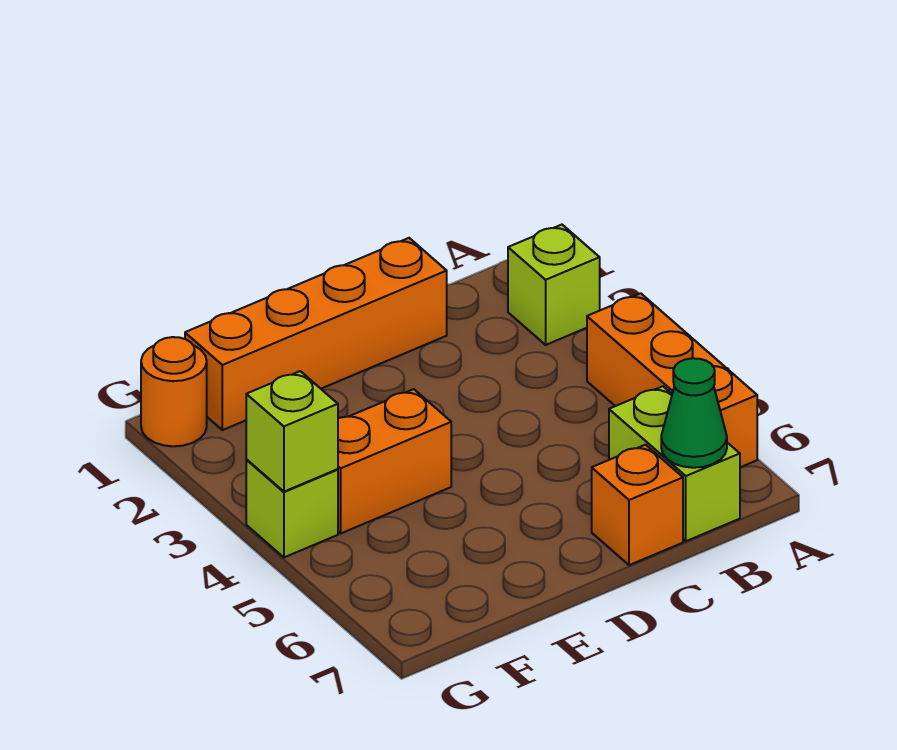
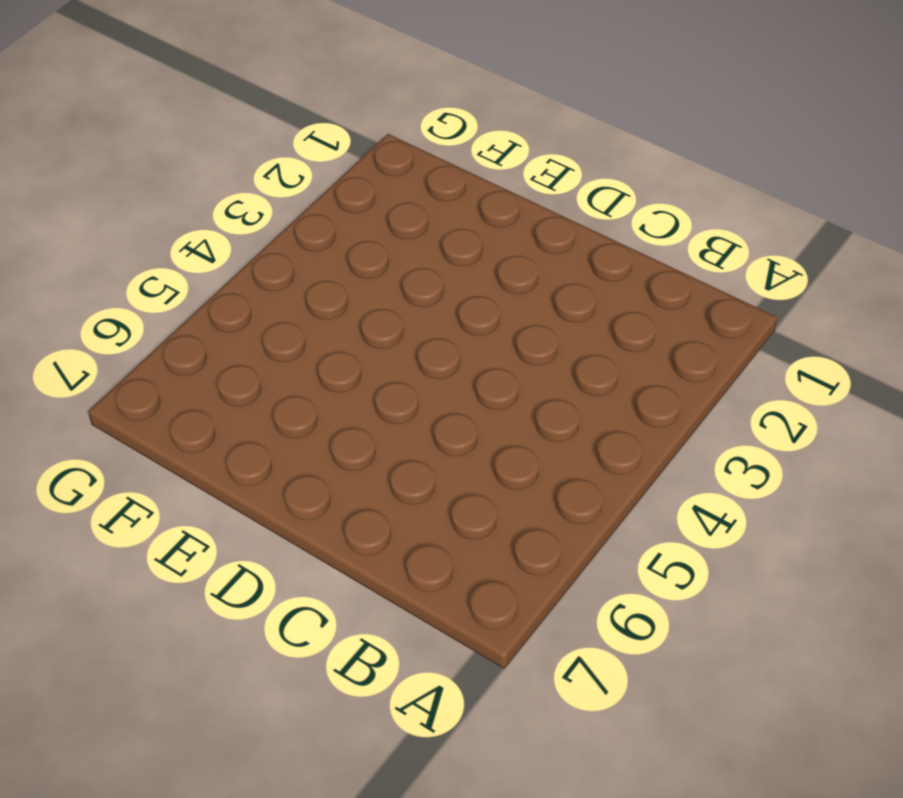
none -> lime brick A2 level 1
none -> orange brick A4:A6 level 1

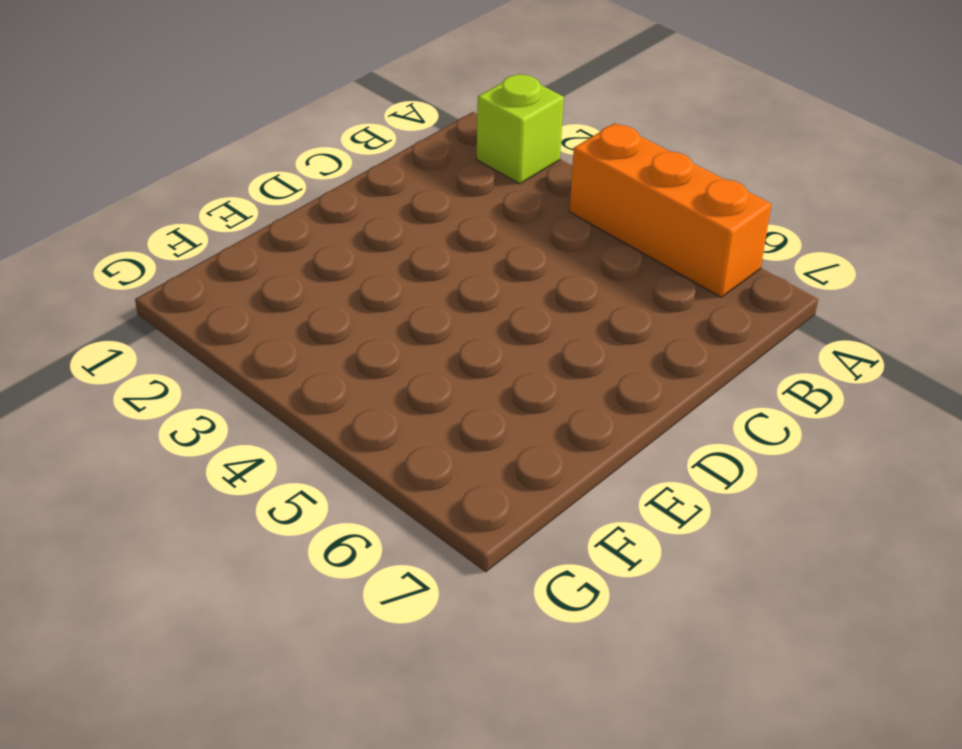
none -> lime brick B6:B7 level 1
none -> orange brick C1:F1 level 1

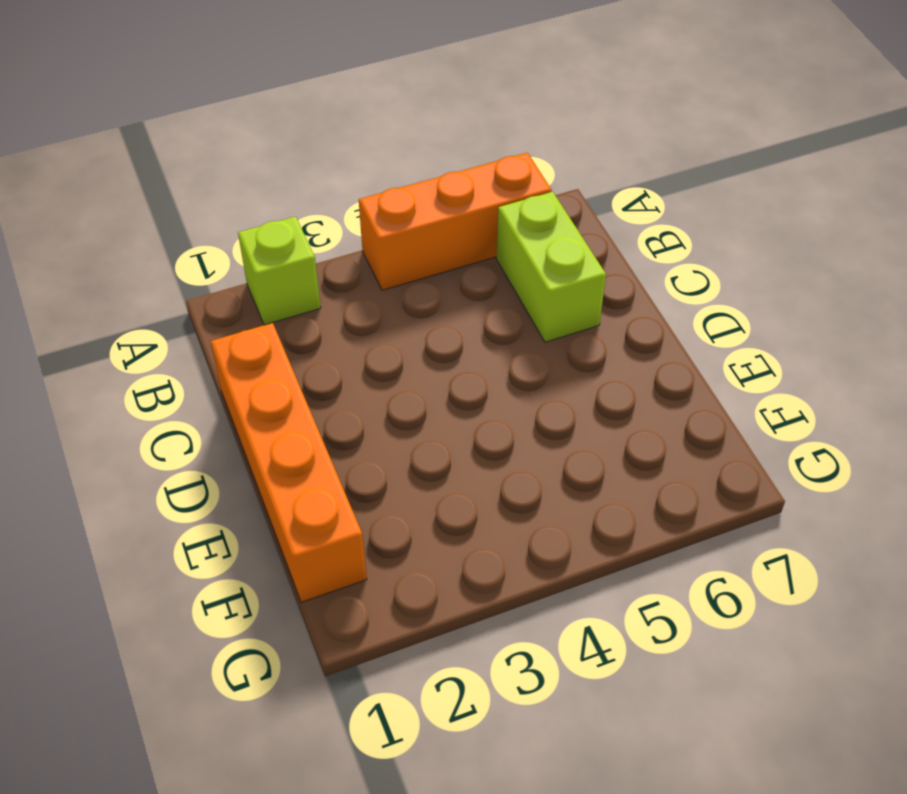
lime brick B6:C6 level 1 -> lime brick B6:B7 level 1
none -> orange brick C7 level 1
none -> orange brick E4:F4 level 1

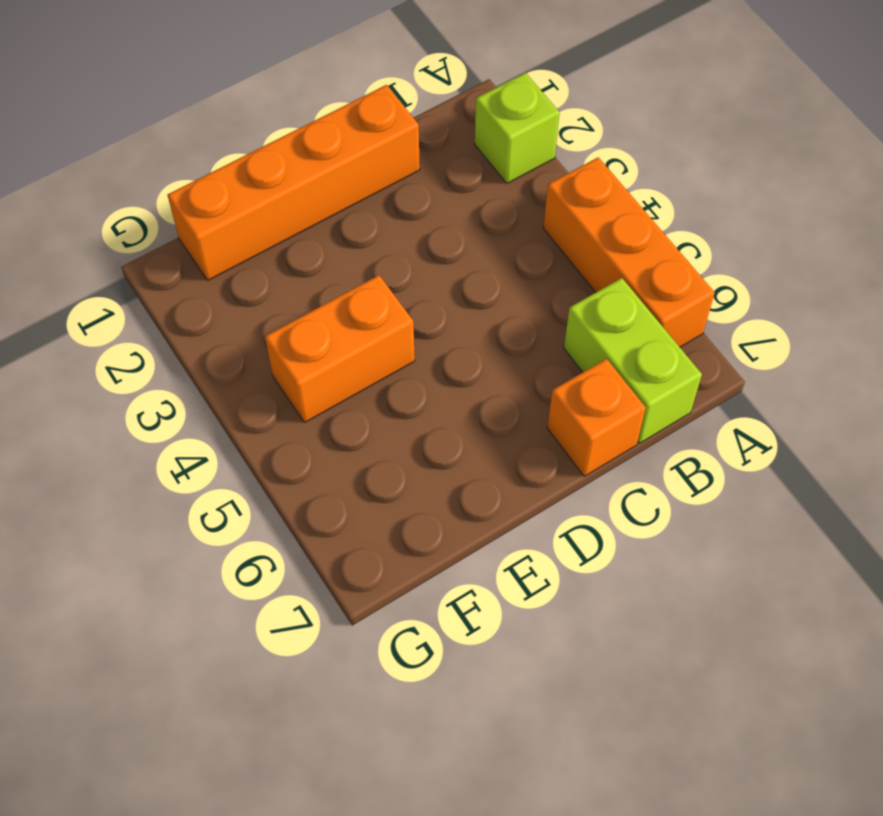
none -> orange round brick G1 level 1
none -> lime brick G4 level 1

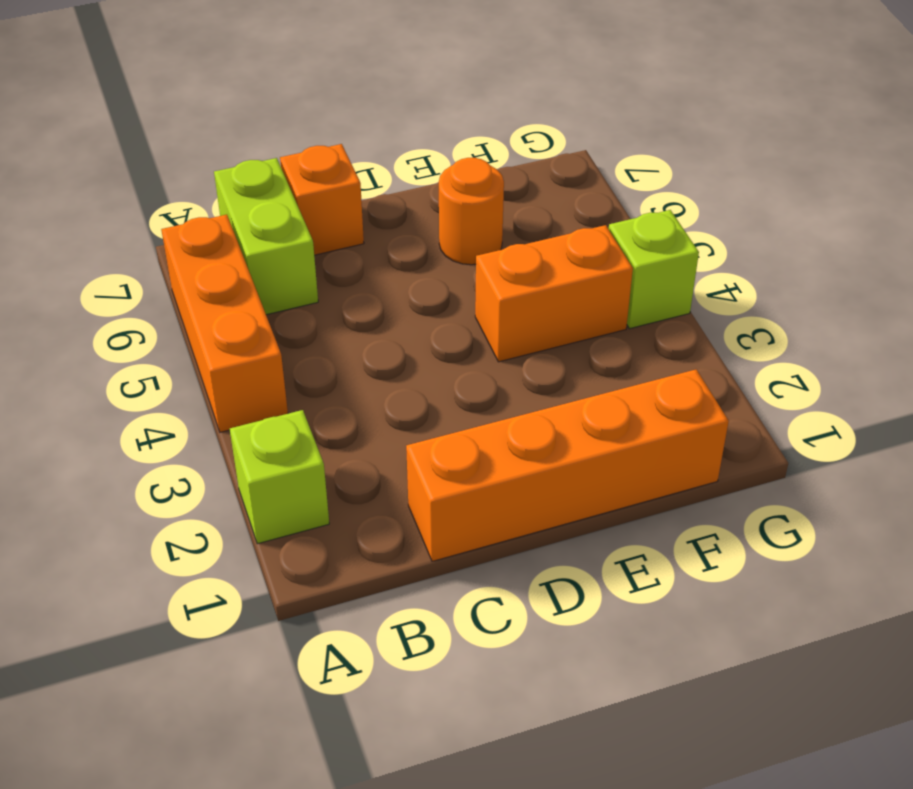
orange round brick E6 level 1 -> orange round brick G1 level 1
none -> green cone B7 level 2
none -> lime brick G4 level 2

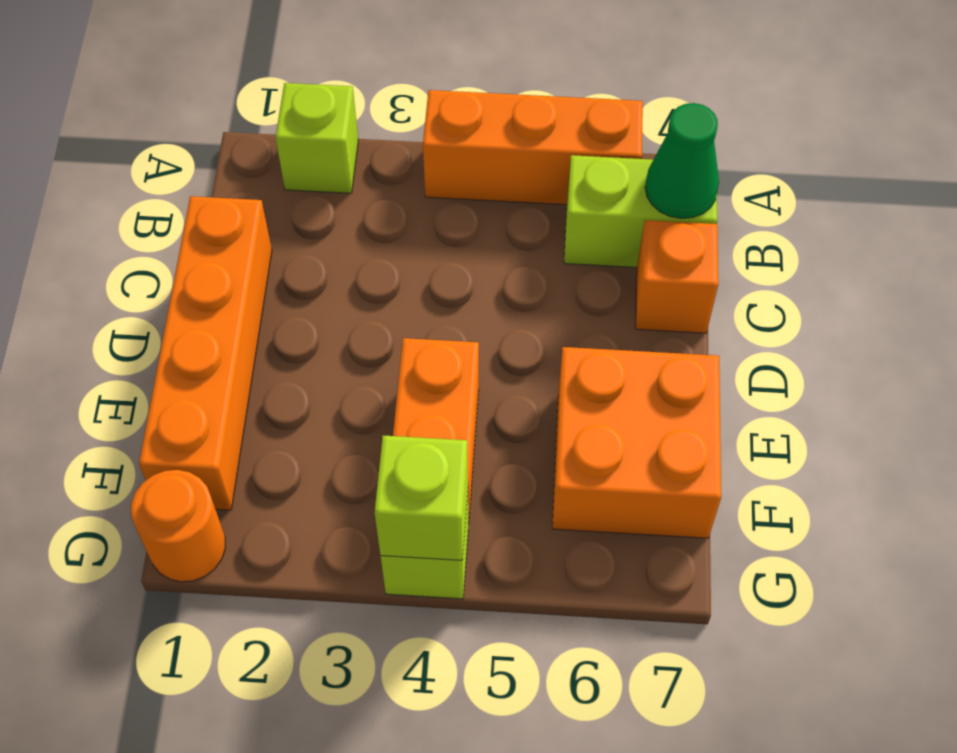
orange brick E6:F7 level 1 -> none

